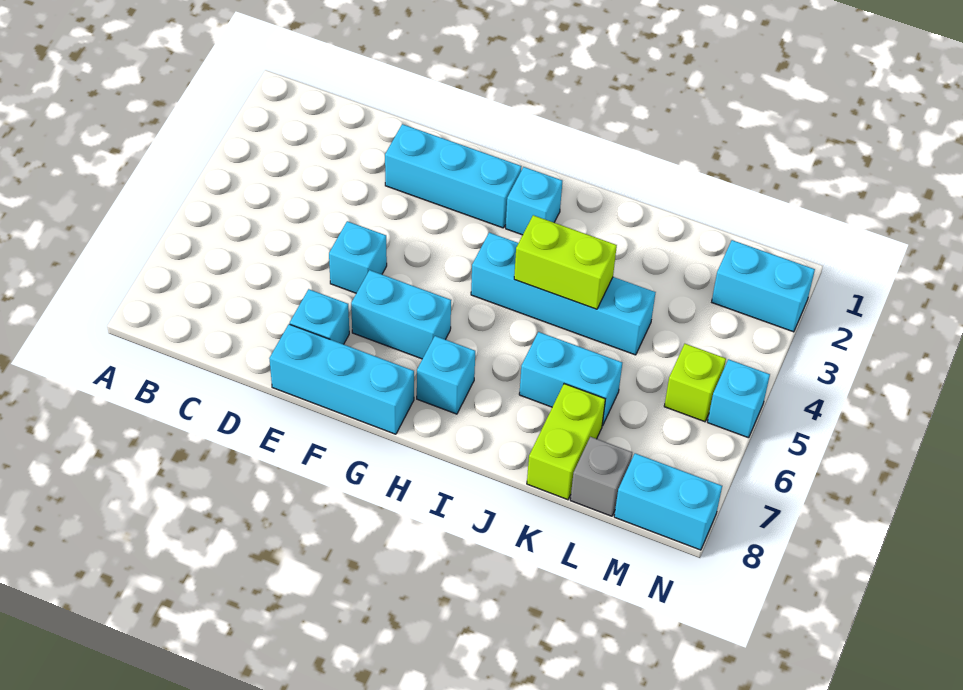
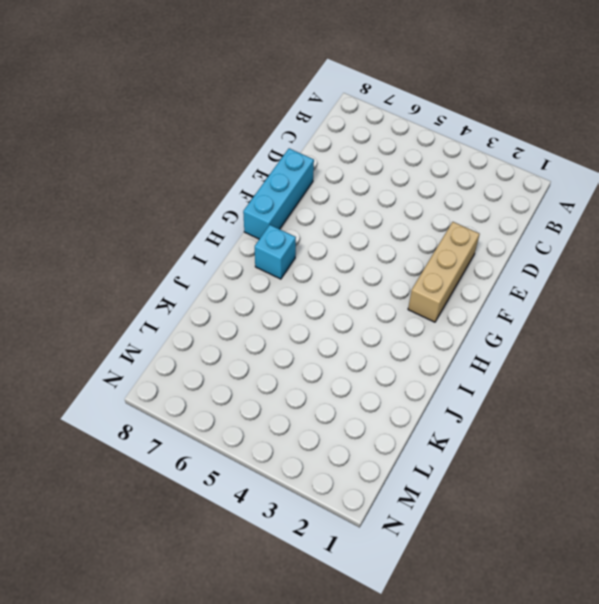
tan brick E2:G2 level 1 -> cyan brick E2:G2 level 1
none -> cyan brick E5 level 1
none -> cyan brick E7 level 1
none -> cyan brick F6:G6 level 1

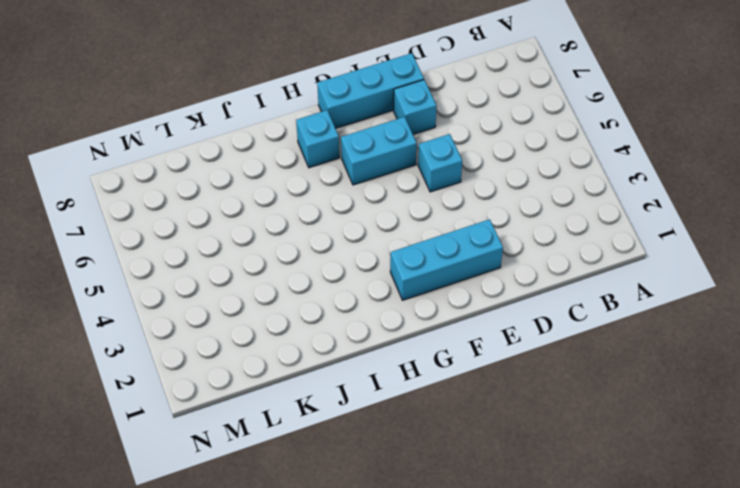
none -> cyan brick H2 level 1
none -> cyan brick H4:K4 level 1
none -> cyan brick J6:K6 level 1

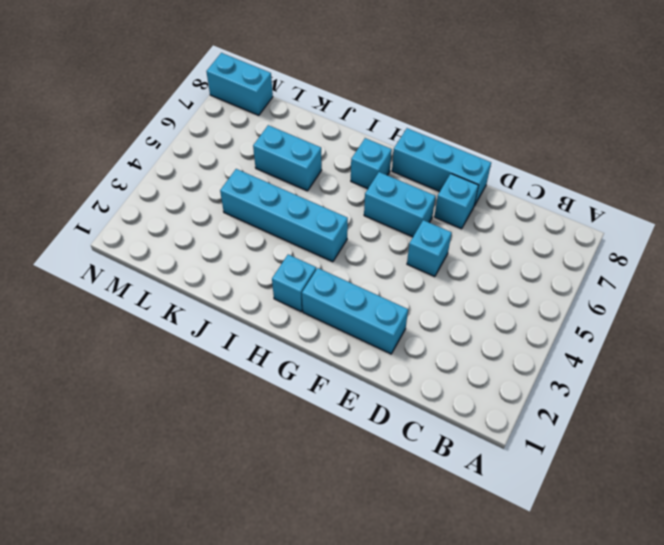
none -> lime brick K7:K8 level 1
none -> grey brick L8 level 1
none -> cyan brick M2:N2 level 1

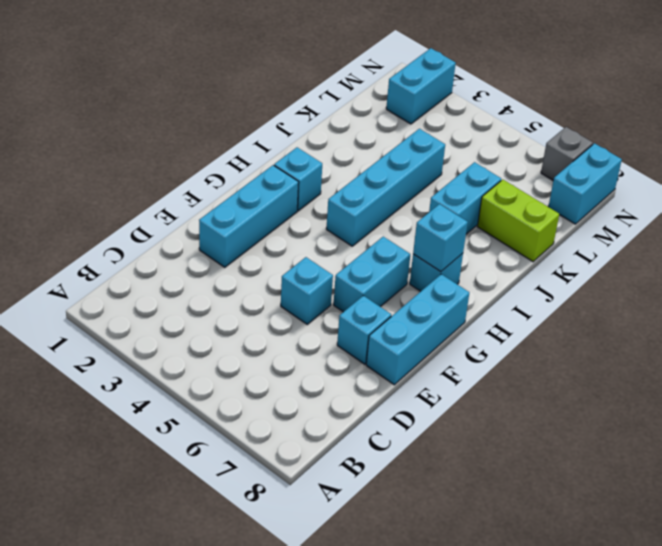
cyan brick H7 level 2 -> cyan brick N5 level 1
grey brick N7 level 1 -> grey brick L8 level 1
none -> lime brick M5 level 1
none -> lime brick I4:J4 level 2

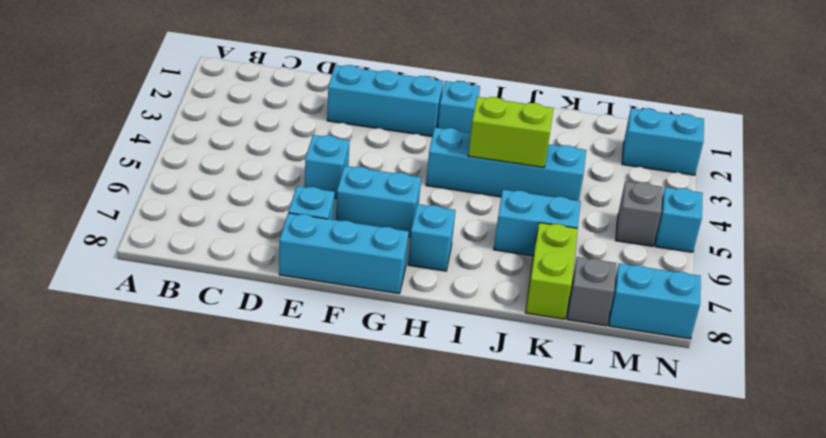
grey brick M5 level 1 -> lime brick M5 level 1

